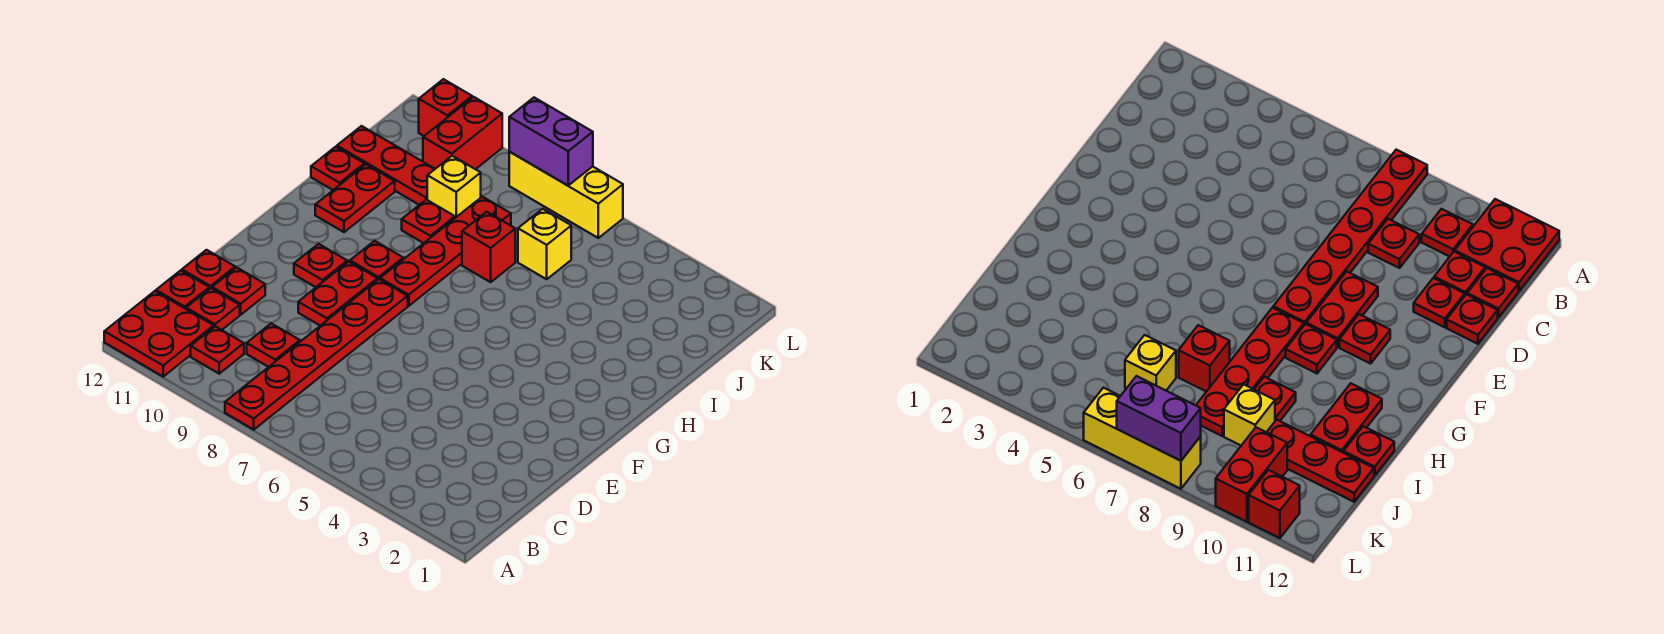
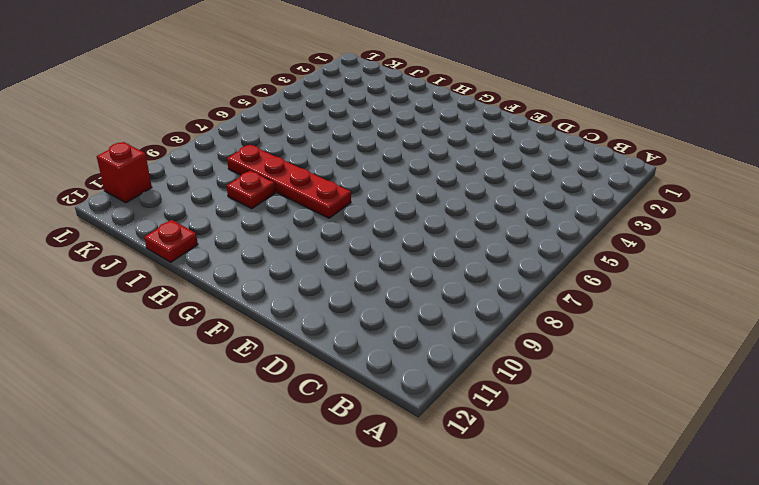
none -> red plate A8:F8 level 1
none -> red plate A11:B12 level 1
none -> red plate B10 level 1

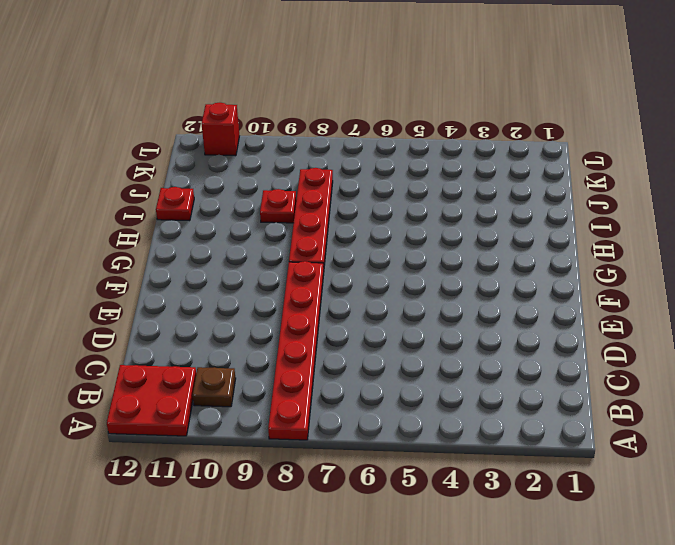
brown plate B10 level 1 -> red plate B10 level 1
none -> red plate C9 level 1
none -> red plate C11 level 1
none -> red plate C12 level 1

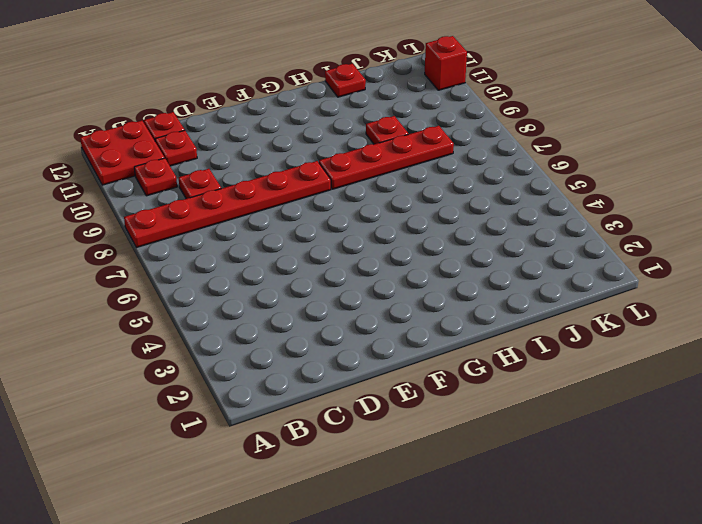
none -> red plate D11 level 1
none -> red plate D12 level 1
none -> red plate E9:F9 level 1

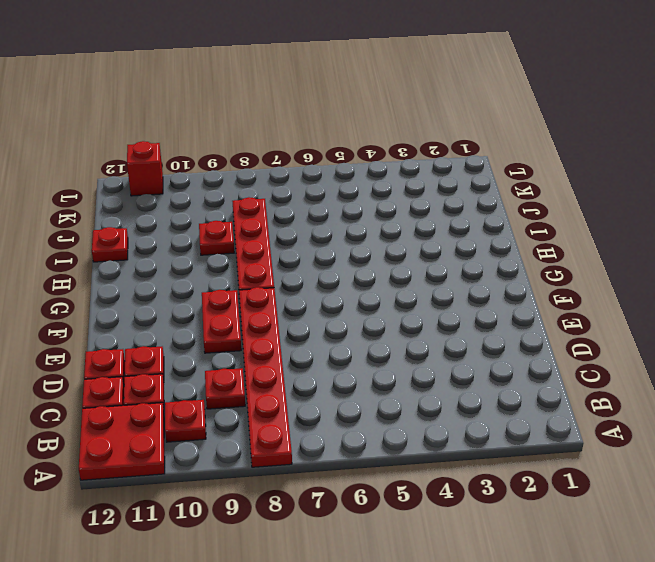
none -> red plate F10 level 1
none -> red plate G9 level 1
none -> red plate H11:I11 level 1

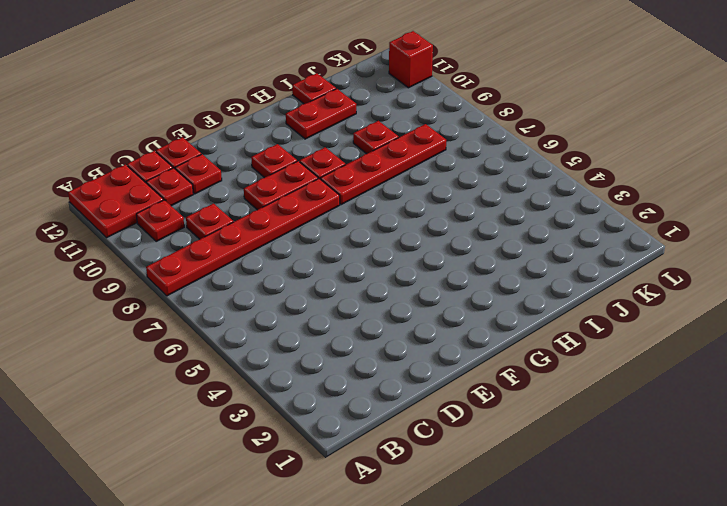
none -> red brick I7 level 1
none -> yellow brick J6 level 1
none -> yellow brick J9 level 1

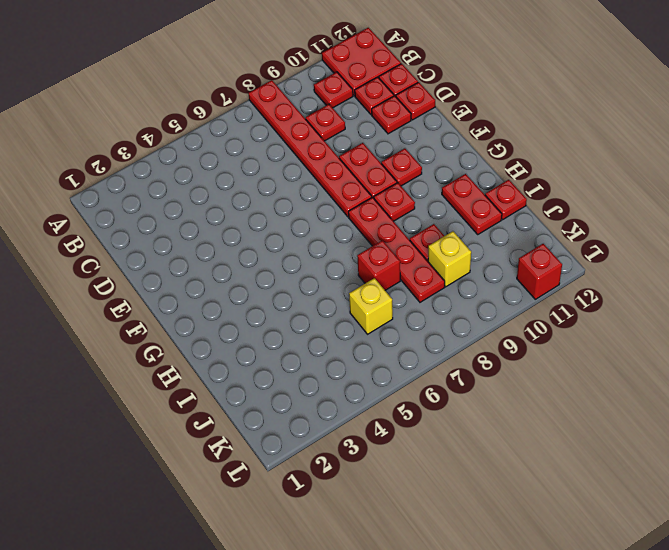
none -> red plate J10:J12 level 1
none -> red brick K10:L10 level 1
none -> yellow brick L6:L8 level 1

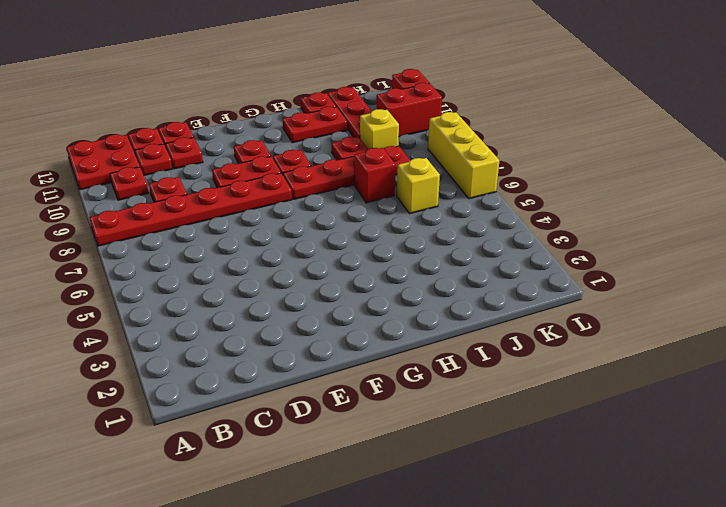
none -> purple brick L7:L8 level 2

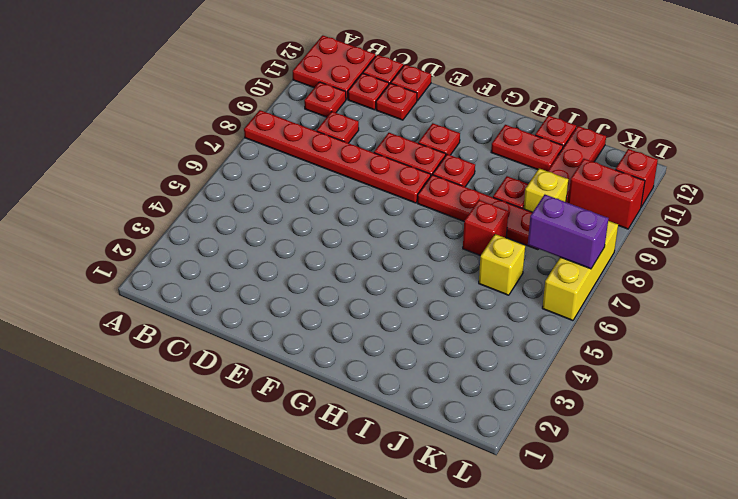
purple brick K7:L7 level 2 -> purple brick L7:L8 level 2

